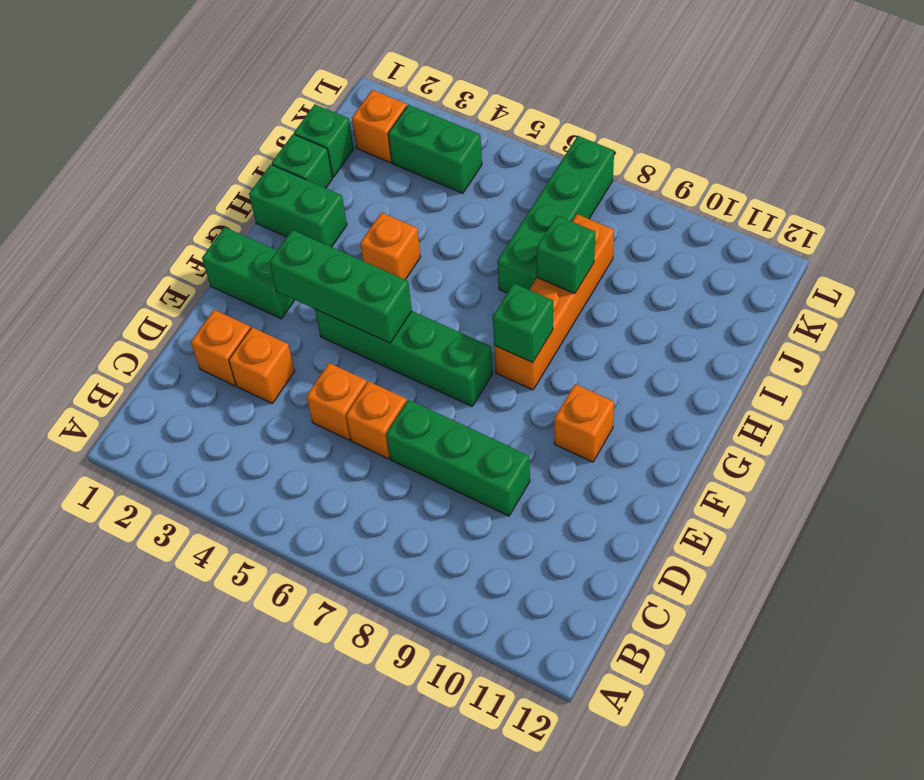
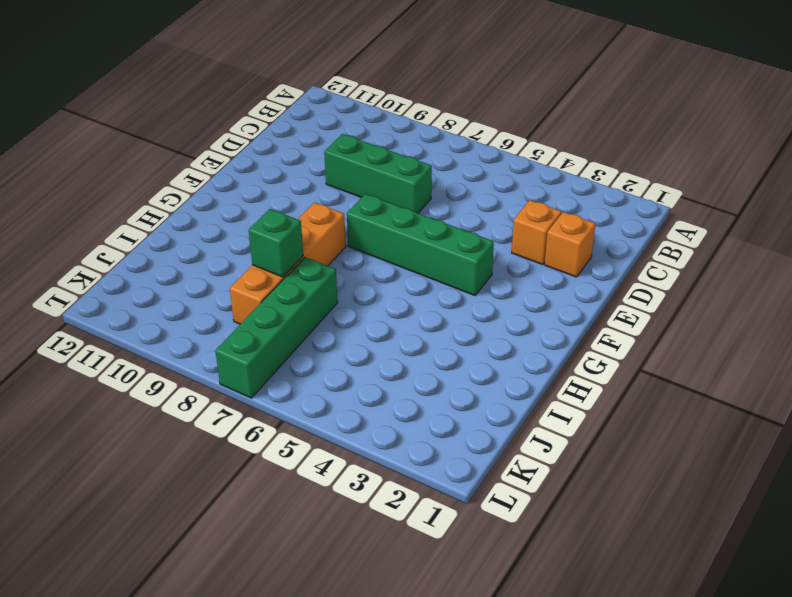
none -> orange brick D5 level 1
none -> orange brick D6 level 1
none -> green brick F1:F2 level 1

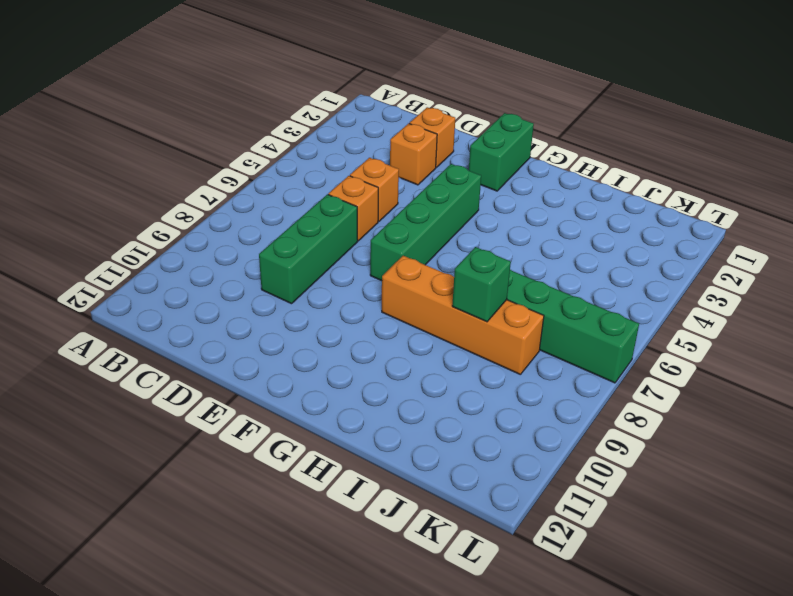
none -> orange brick F10 level 1
none -> green brick H1:H2 level 1
none -> orange brick H4 level 1

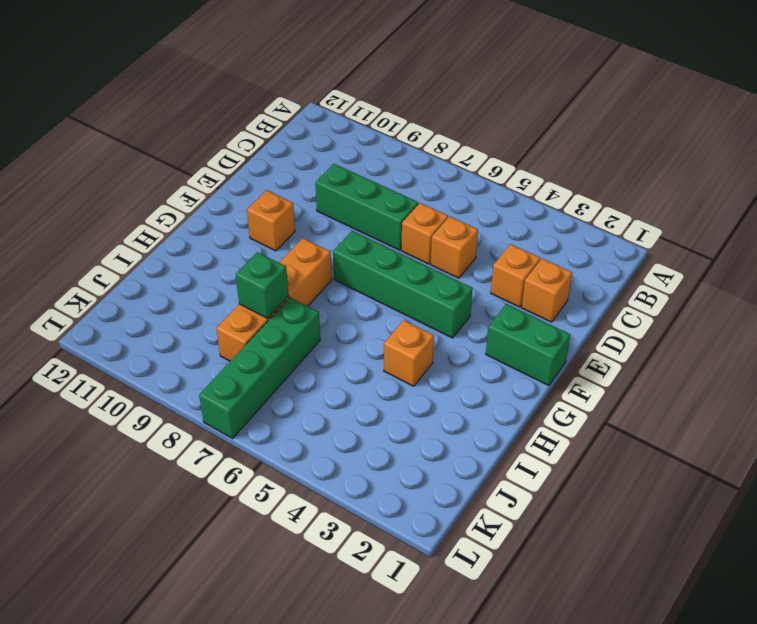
none -> green brick H1:H2 level 1
none -> green brick I1 level 1
none -> green brick J1 level 1

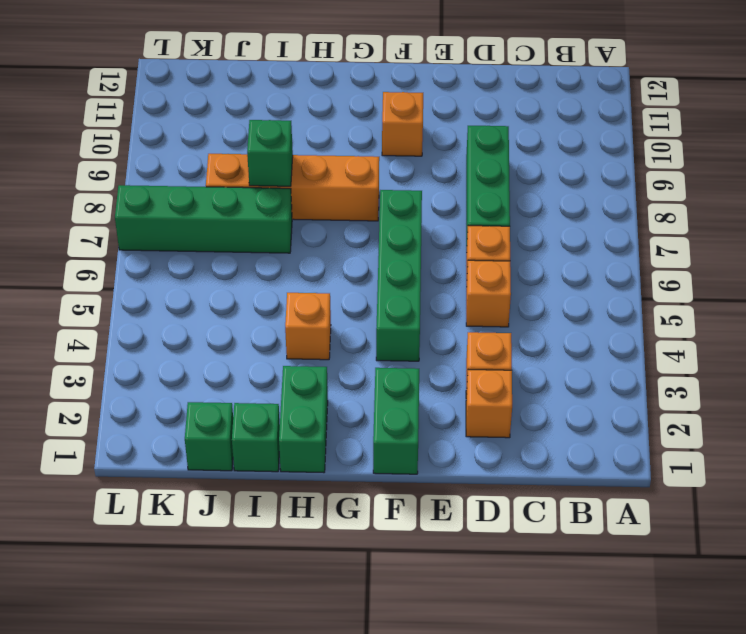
none -> orange brick K2 level 1
none -> green brick K3:K4 level 1
none -> green brick F3:F5 level 2

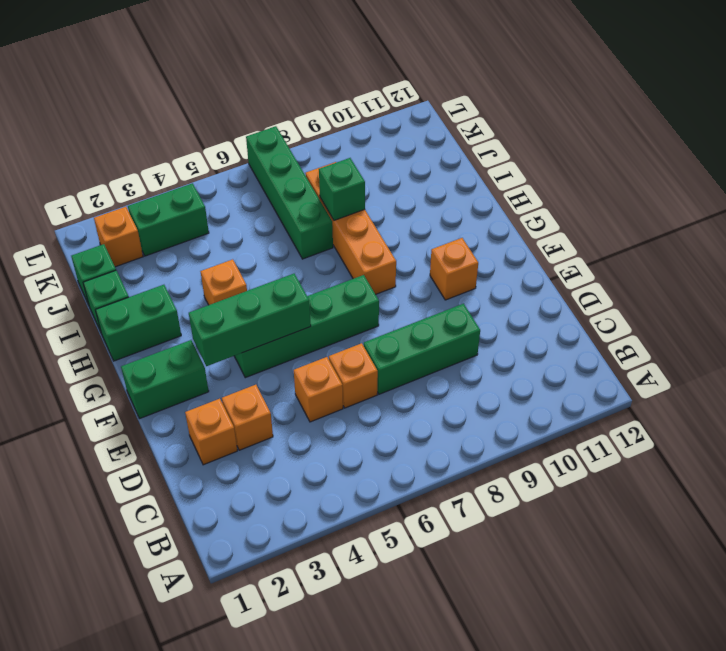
none -> green brick G8 level 2

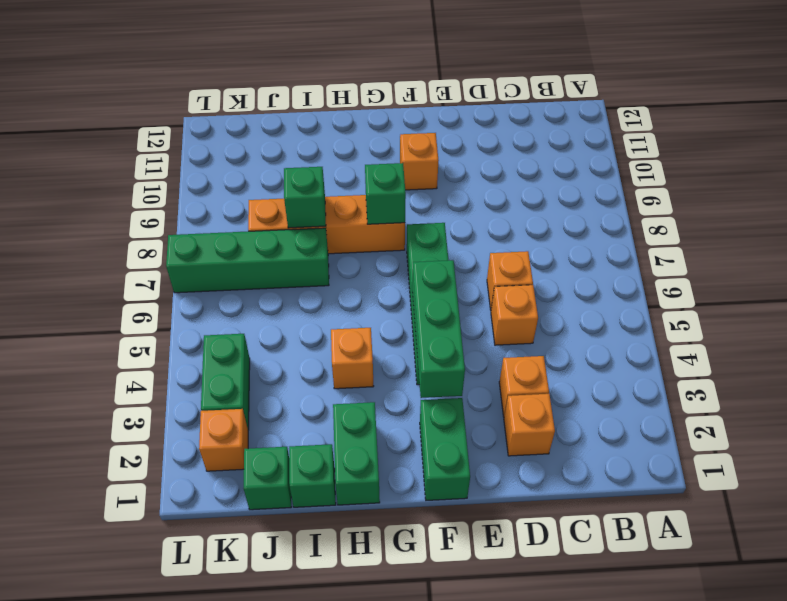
none -> green brick D7:D9 level 1

